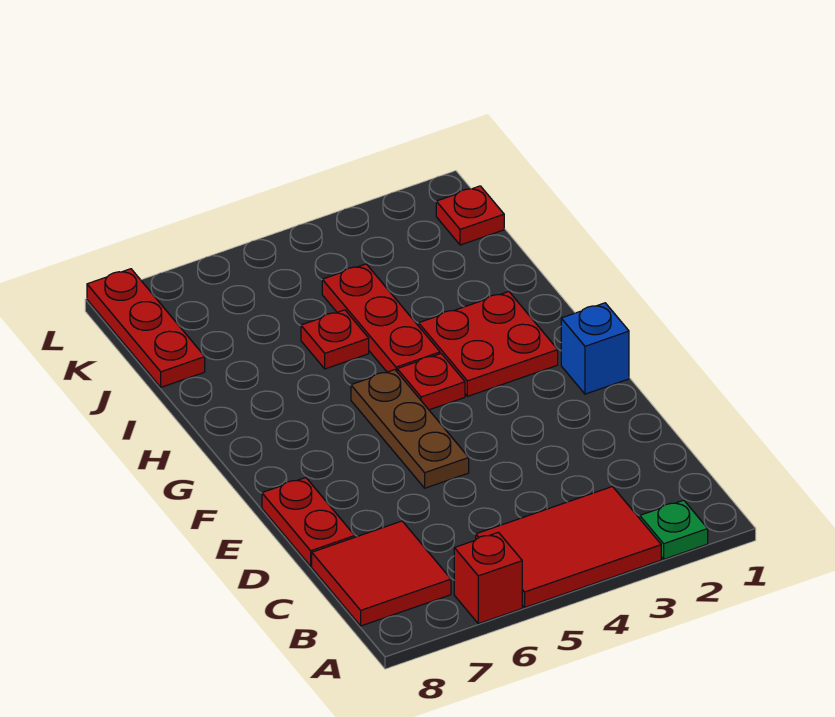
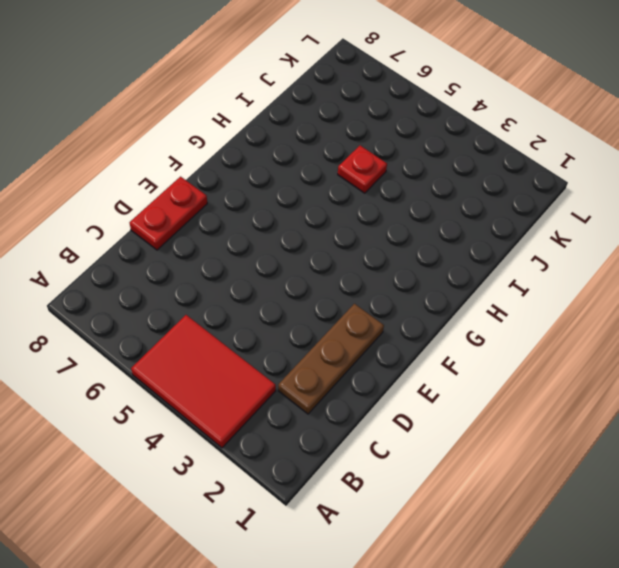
brown plate C2:E2 level 1 -> brown plate E5:G5 level 1
none -> green plate A2 level 1
none -> red brick A6 level 1
none -> red tile B7:C8 level 1

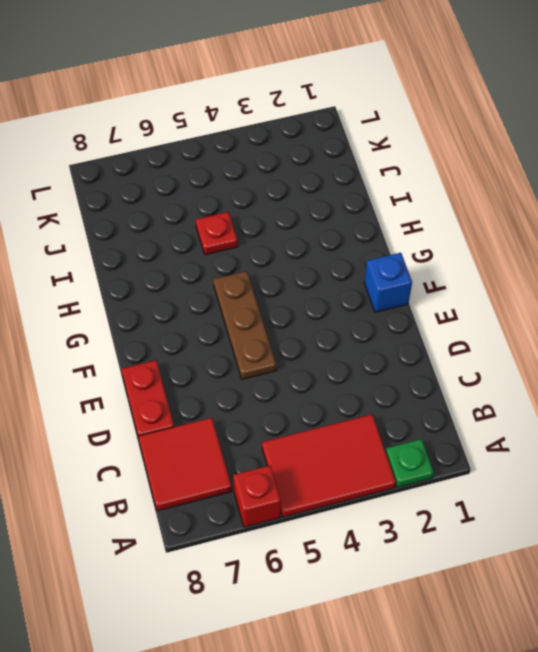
none -> red plate G2:H3 level 1
none -> red plate G4 level 1
none -> red plate H4:J4 level 1

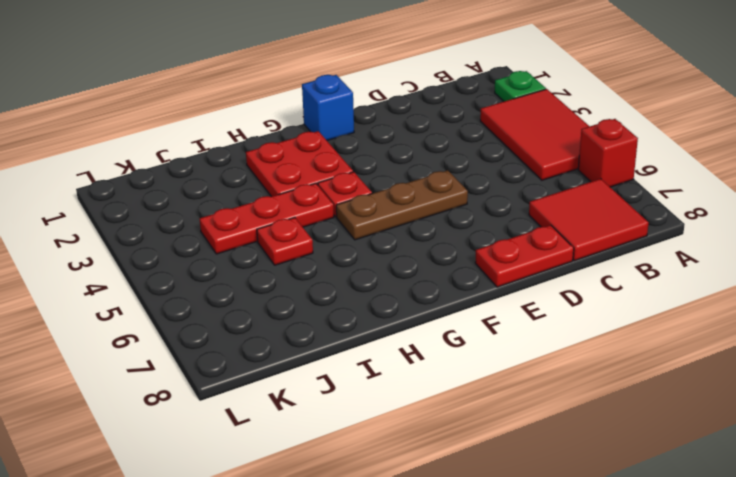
none -> red plate J8:L8 level 1
none -> red plate K1 level 1

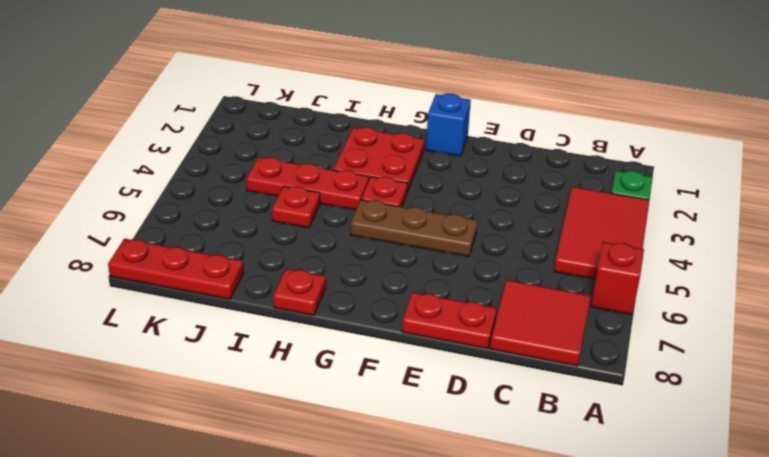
red plate H8 level 1 -> red plate K1 level 1

